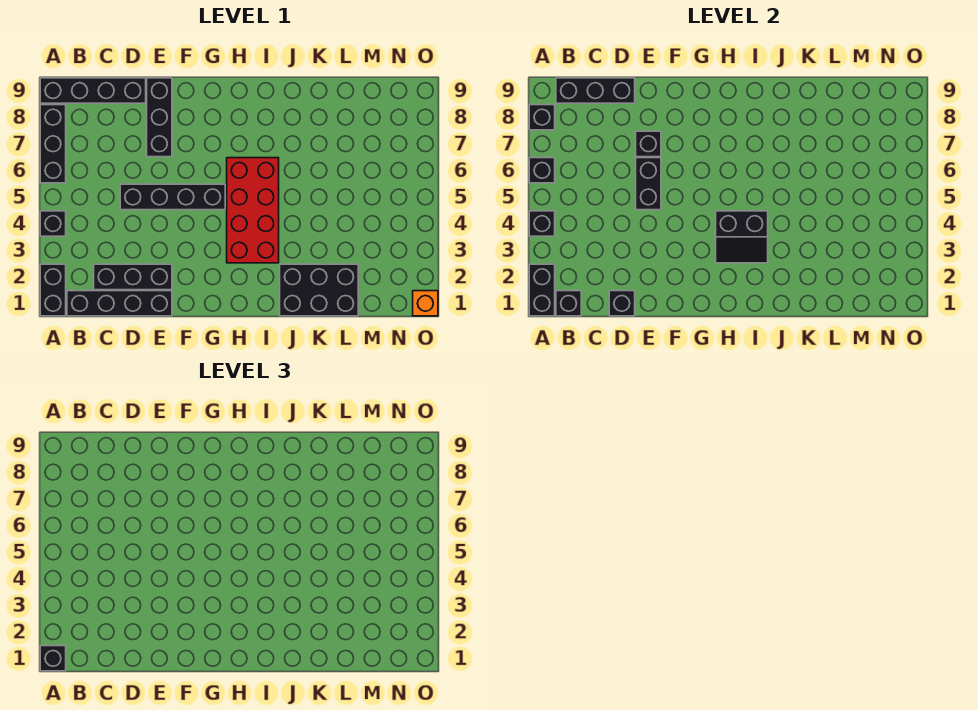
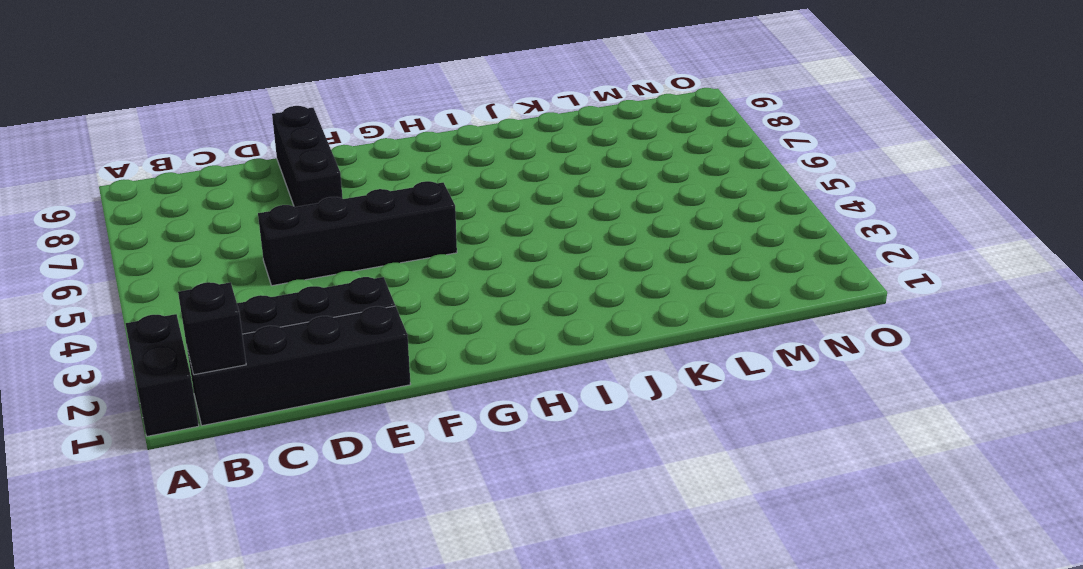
none -> black brick A4 level 1
none -> black brick A6:A8 level 1
none -> black brick A9:D9 level 1

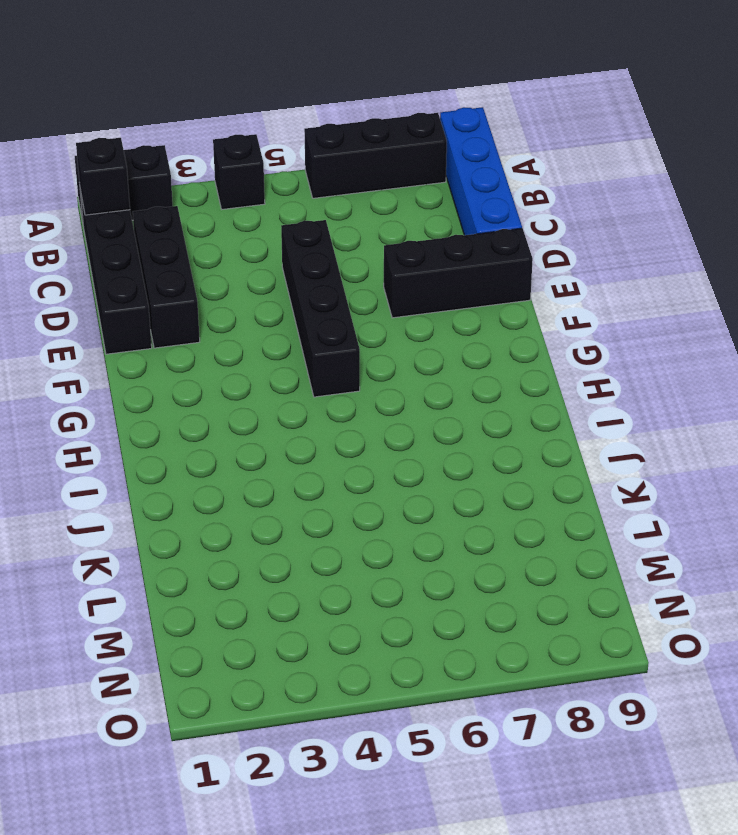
blue brick A9:D9 level 1 -> black brick A9:D9 level 1
none -> red brick H3:I6 level 1
none -> black brick J1:L2 level 1
none -> orange brick O1 level 1

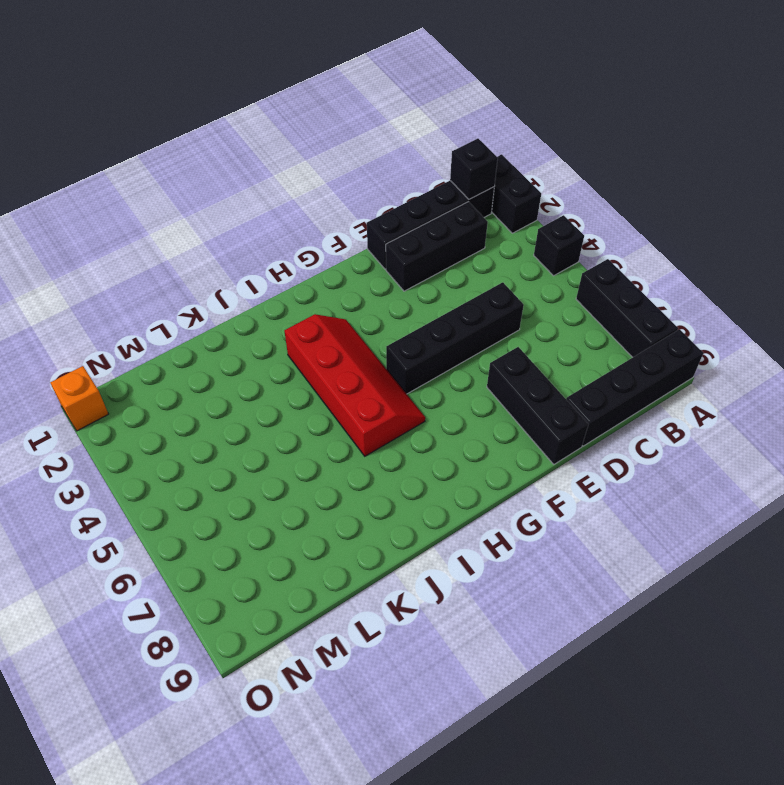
red slope H3:I6 level 1 top I -> red brick H3:I6 level 1
none -> black brick J1:L2 level 1
none -> black brick A1:A2 level 2
none -> black brick A4 level 2

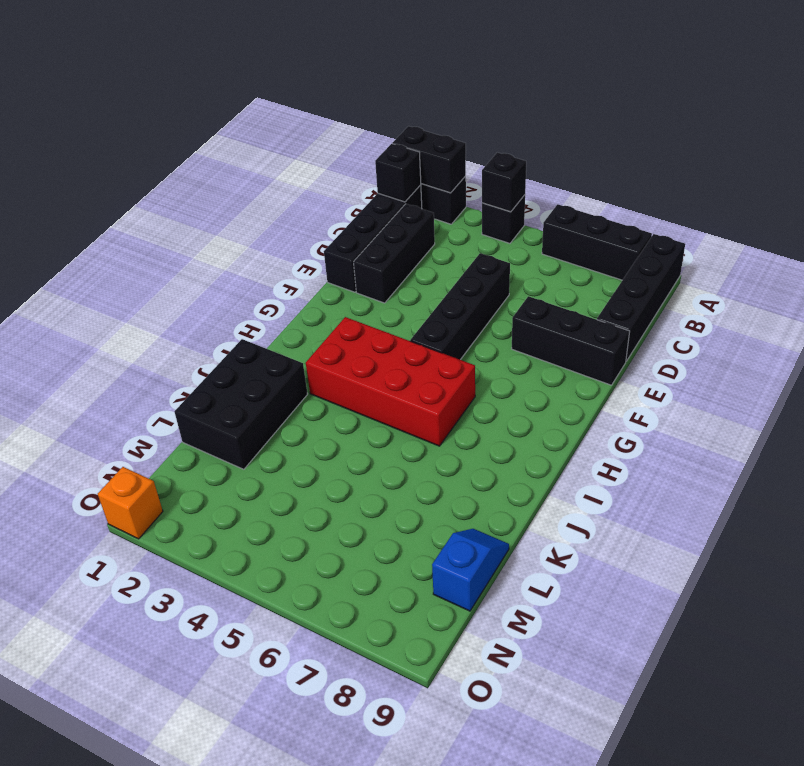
blue slope L9:M9 level 1 top M -> none
none -> black brick A6 level 2
none -> black brick A8 level 2
none -> black brick B9:D9 level 2

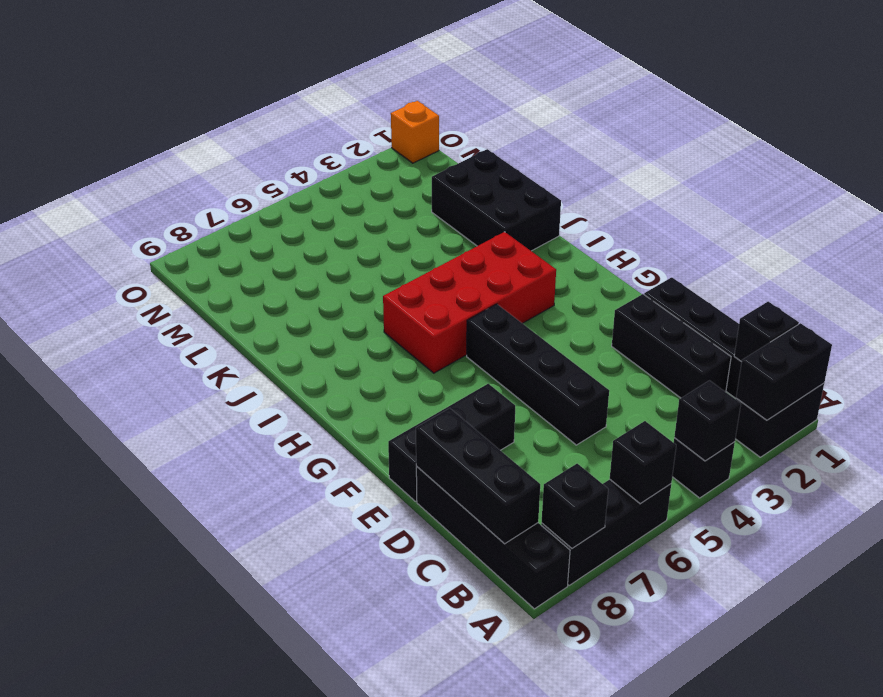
none -> black brick D1 level 2
none -> black brick E5:E6 level 2
none -> black brick E7 level 2

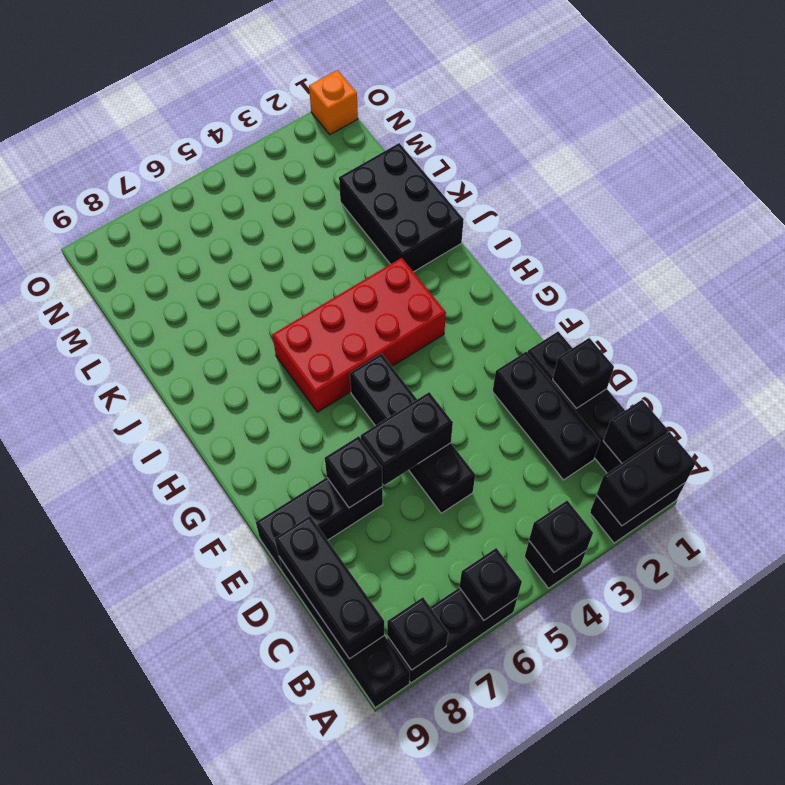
none -> black slope H3:I4 level 2 top 4
none -> black brick A1 level 3

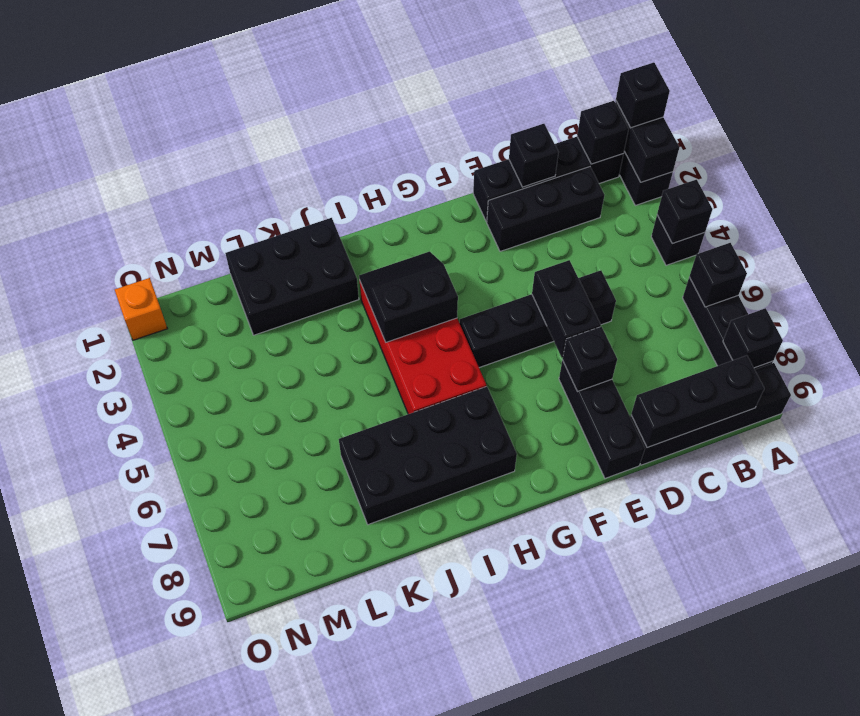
black brick H7:K8 level 1 -> none

